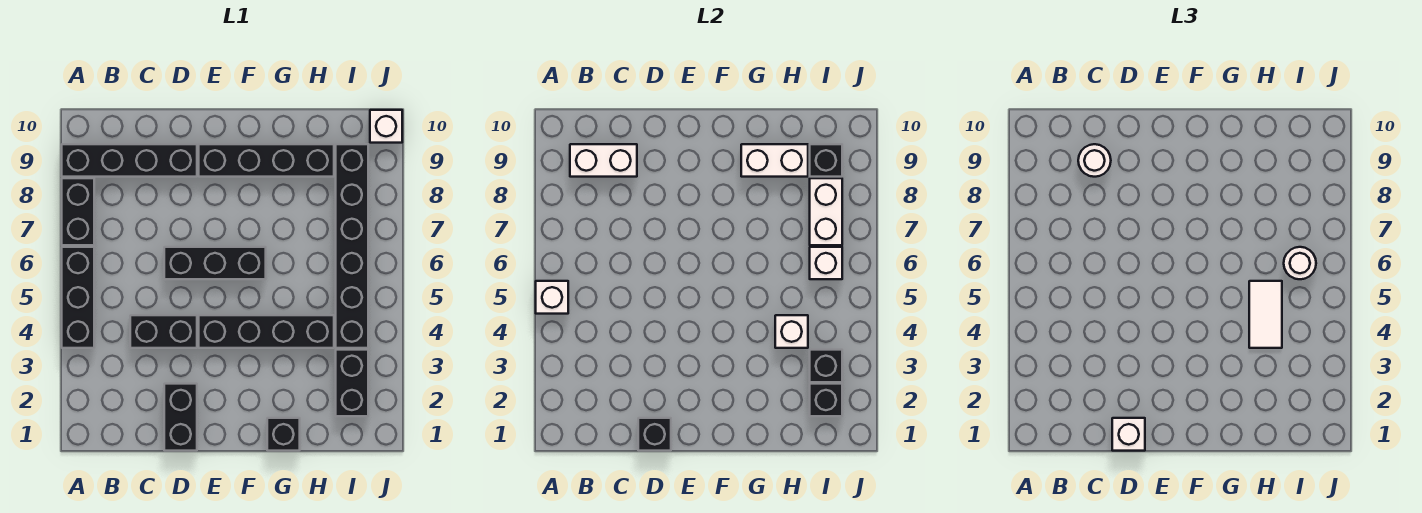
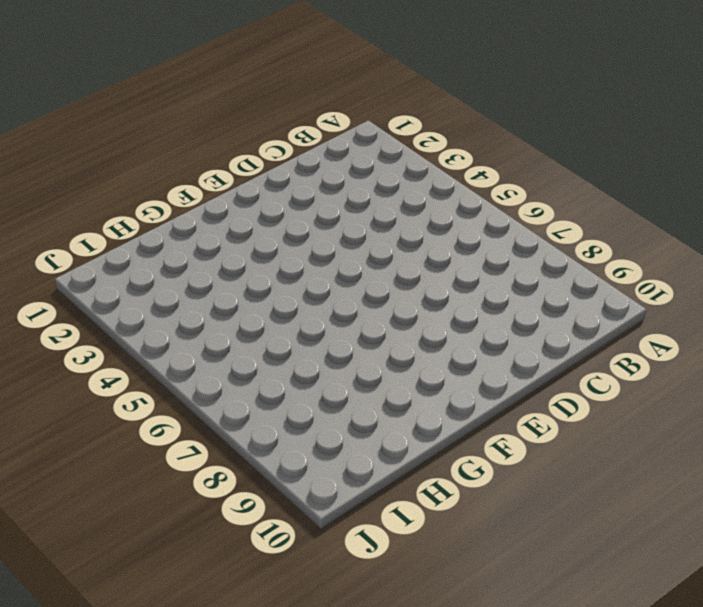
none -> black brick A4:A6 level 1
none -> black brick A7:A8 level 1
none -> black brick A9:D9 level 1

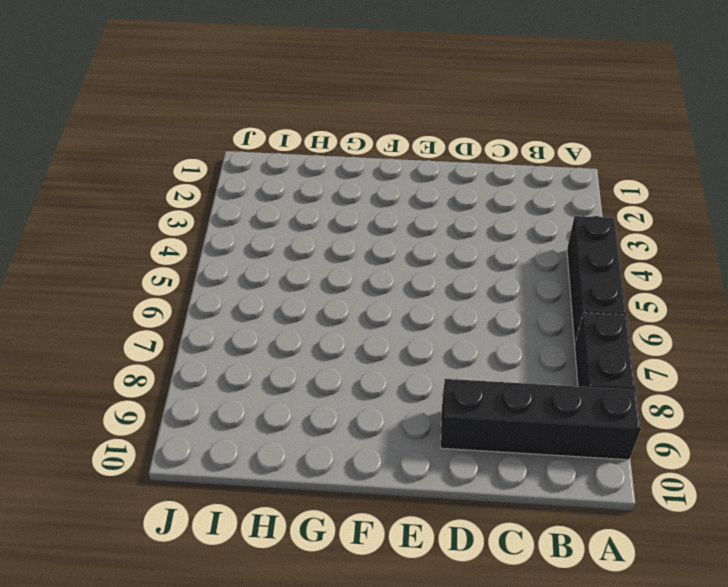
none -> black brick C4:D4 level 1
none -> black brick D1:D2 level 1
none -> black brick D6:F6 level 1

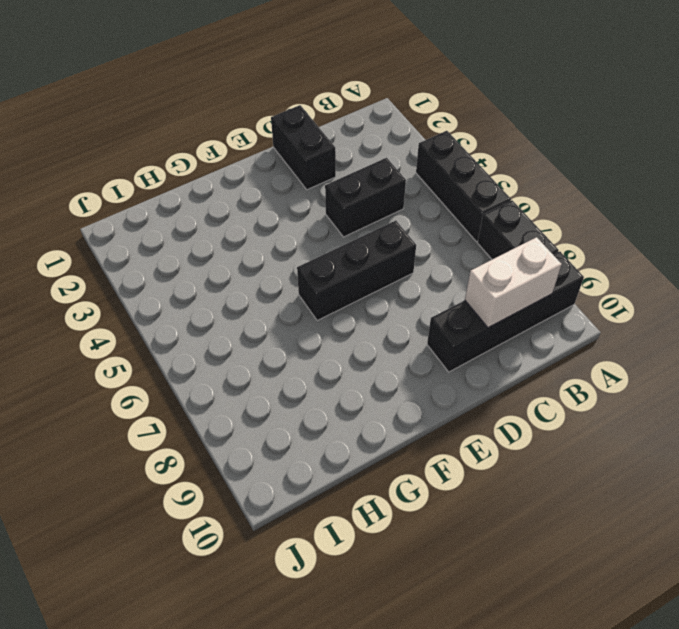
none -> black brick E4:H4 level 1
none -> black brick E9:H9 level 1
none -> black brick G1 level 1

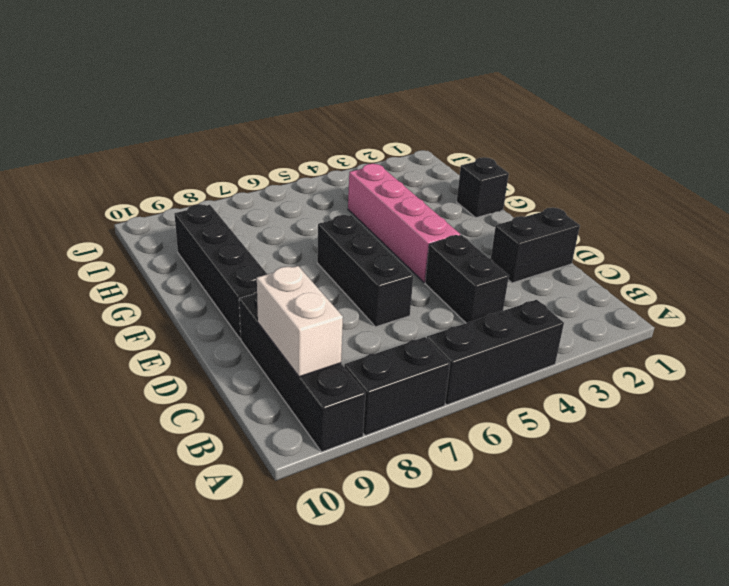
pink brick E4:H4 level 1 -> black brick E4:H4 level 1
none -> black brick I2:I3 level 1
none -> black brick I4:I9 level 1
none -> white brick J10 level 1

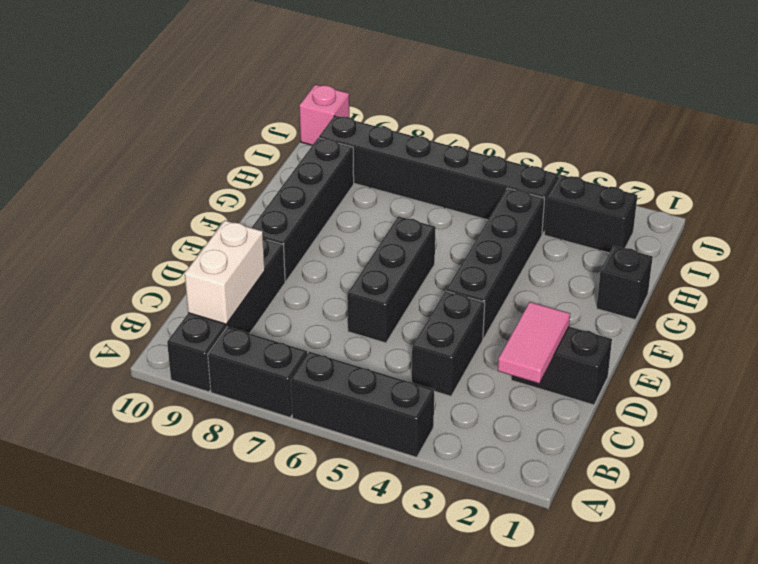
pink tile C2:D2 level 2 -> none
pink brick J10 level 1 -> white brick J10 level 1
none -> white brick A5 level 2
none -> black brick D1 level 2
none -> white brick G9:H9 level 2

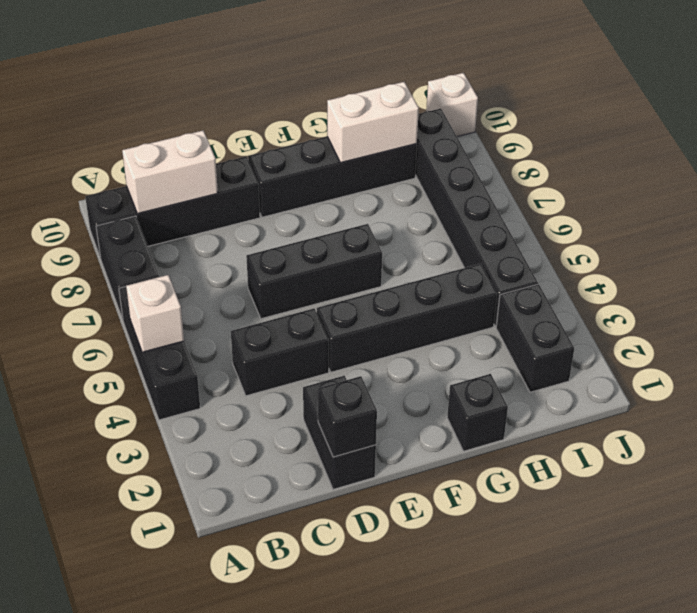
none -> white brick H4 level 2
none -> black brick I2 level 2
none -> black brick I3 level 2

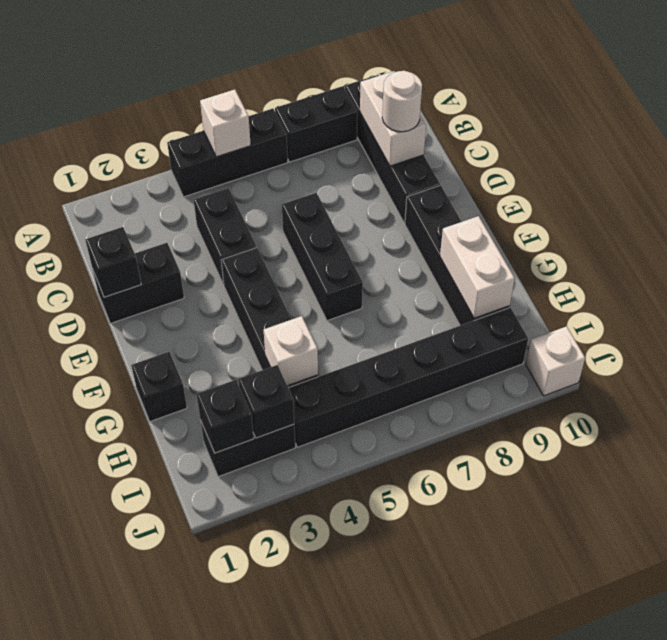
none -> white brick I6 level 2
none -> white brick I7:I8 level 2
none -> black brick I9 level 2

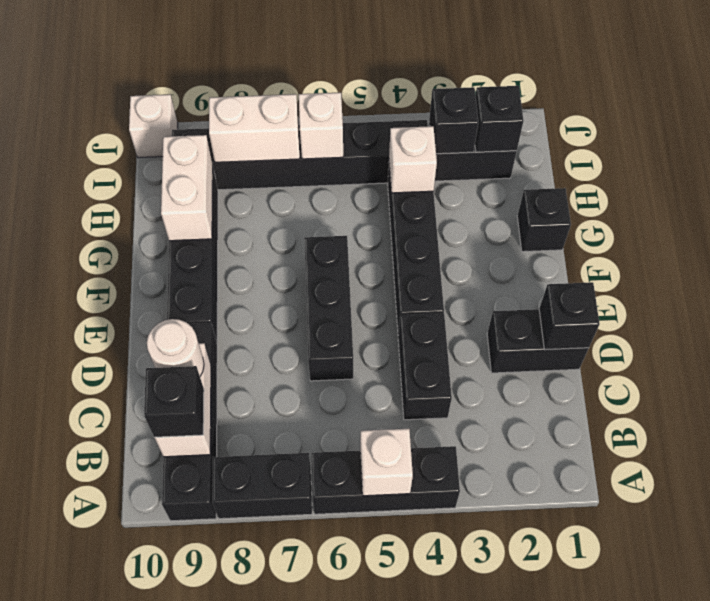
black brick B9 level 3 -> black brick I9 level 2
none -> white brick D1 level 3
none -> white tile H4:H5 level 3
none -> white round brick I6 level 3

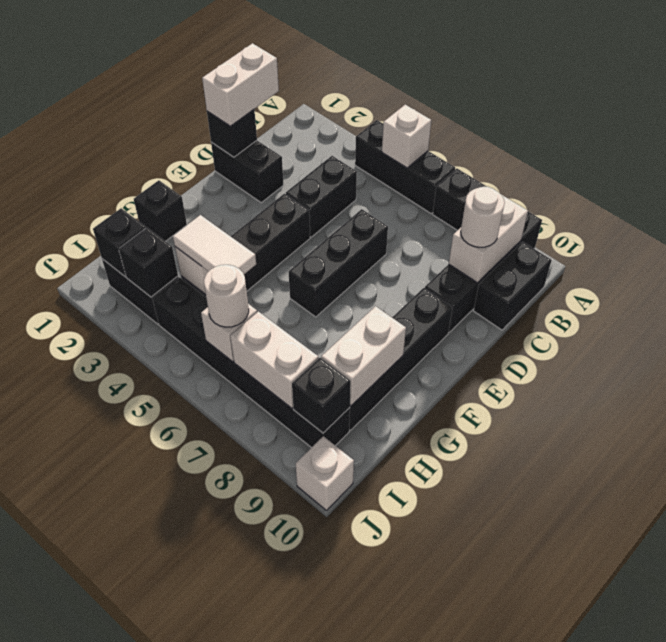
black brick B10:C10 level 1 -> none
white brick C1:D1 level 3 -> white brick D1 level 3

